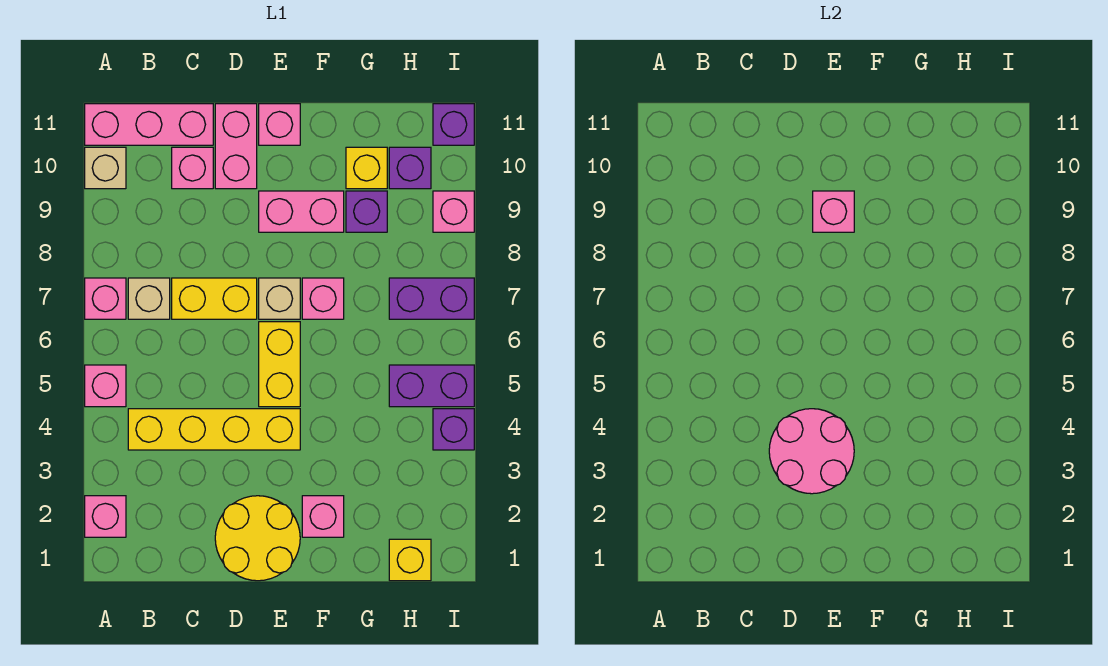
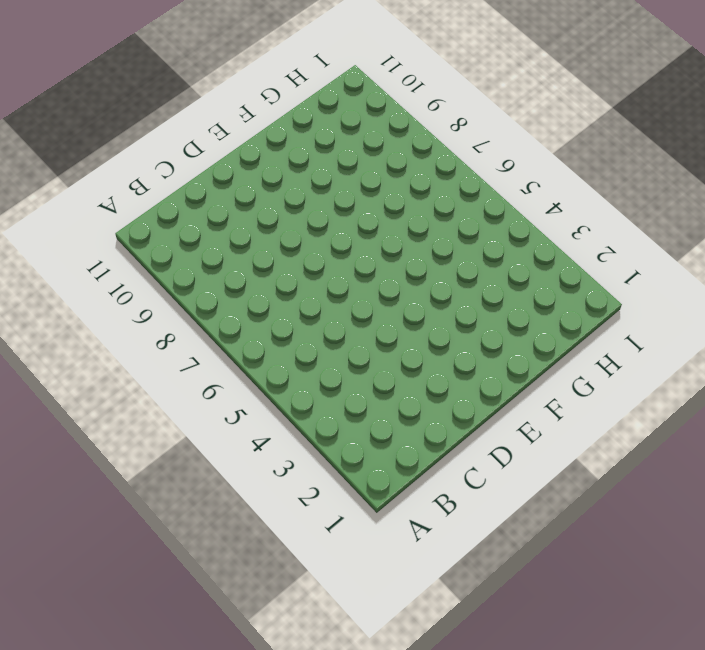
none -> pink brick A2 level 1
none -> pink brick A5 level 1
none -> pink brick A7 level 1

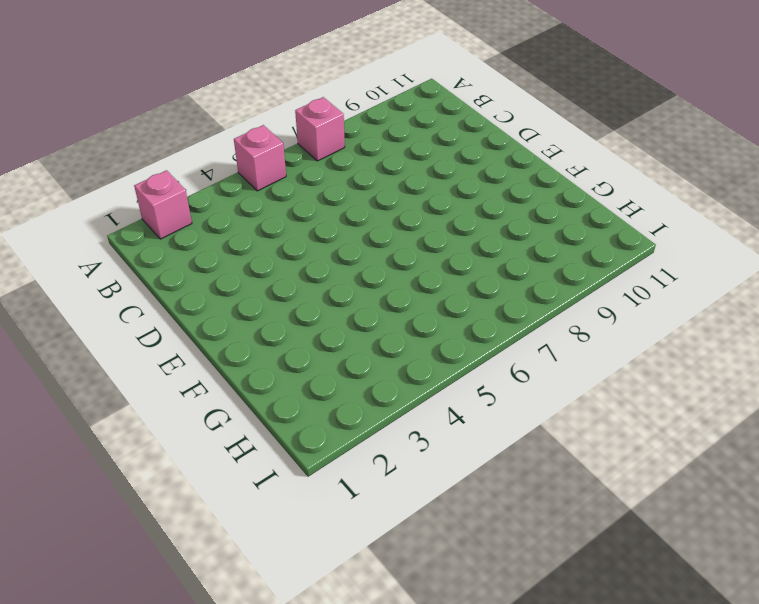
none -> tan brick A10 level 1
none -> pink brick A11:C11 level 1
none -> yellow brick B4:E4 level 1

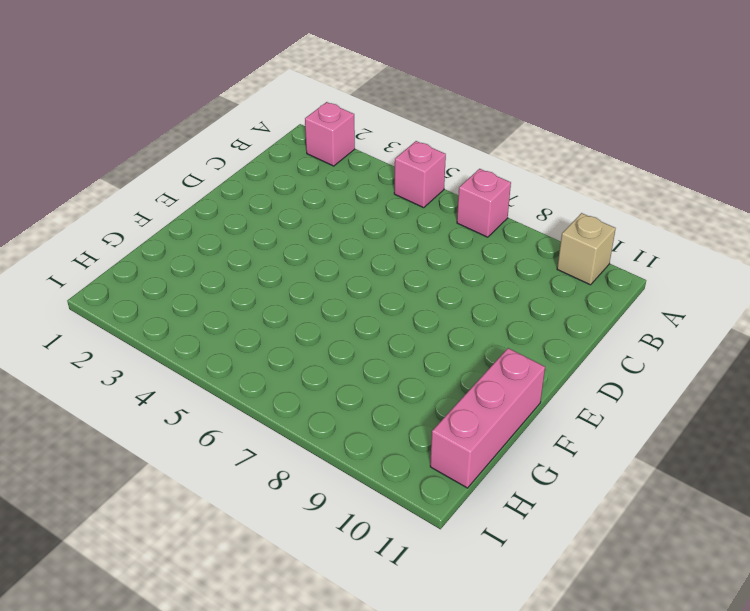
pink brick F11:H11 level 1 -> pink brick A11:C11 level 1
none -> yellow brick B4:E4 level 1
none -> tan brick B7 level 1
none -> yellow brick C7:D7 level 1

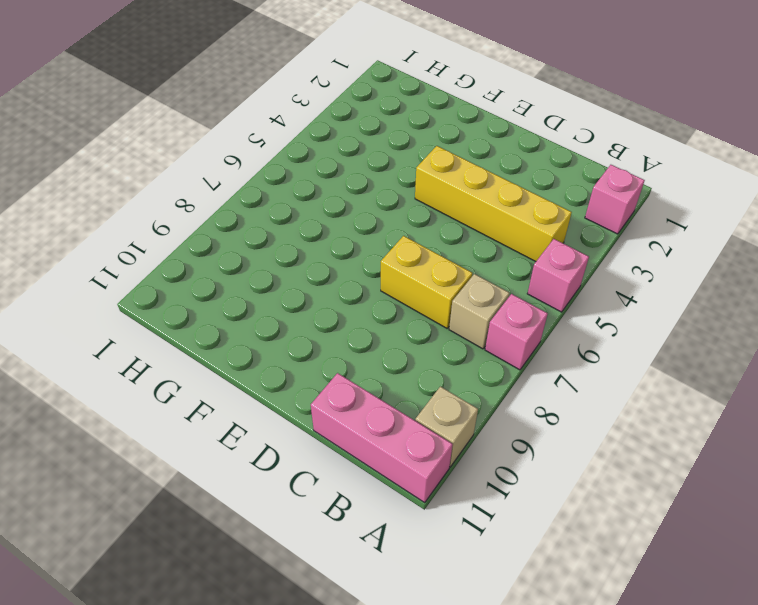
none -> pink brick C10 level 1
none -> yellow round brick D1:E2 level 1
none -> pink brick D10:D11 level 1

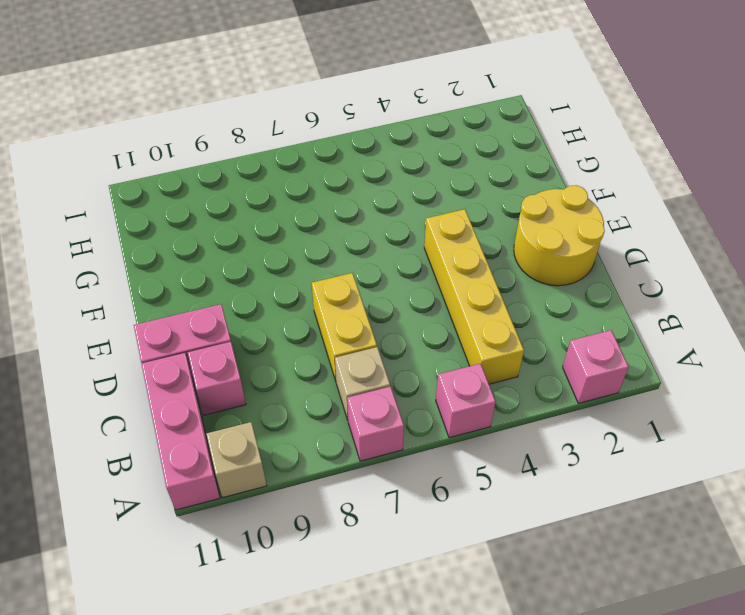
none -> yellow brick E5:E6 level 1
none -> tan brick E7 level 1
none -> pink brick E9:F9 level 1

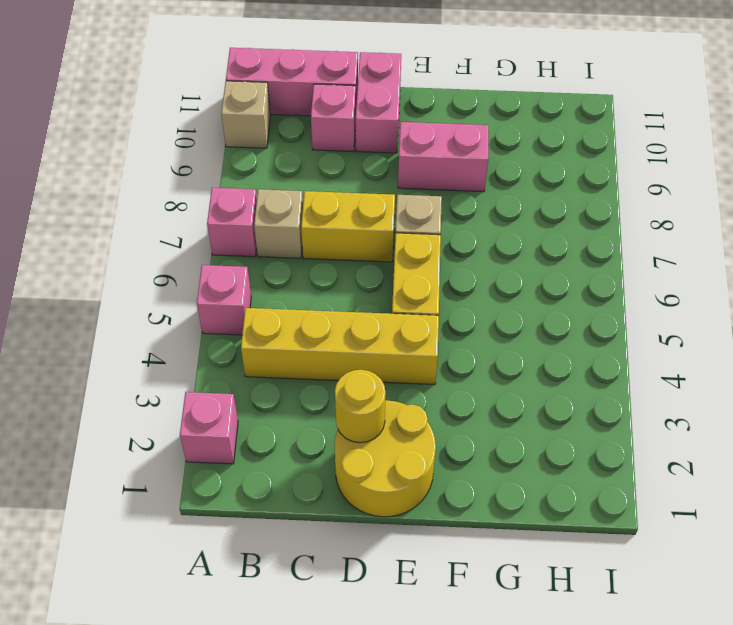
yellow round brick D2 level 2 -> none
none -> pink brick E11 level 1
none -> pink brick F2 level 1
none -> pink brick F7 level 1

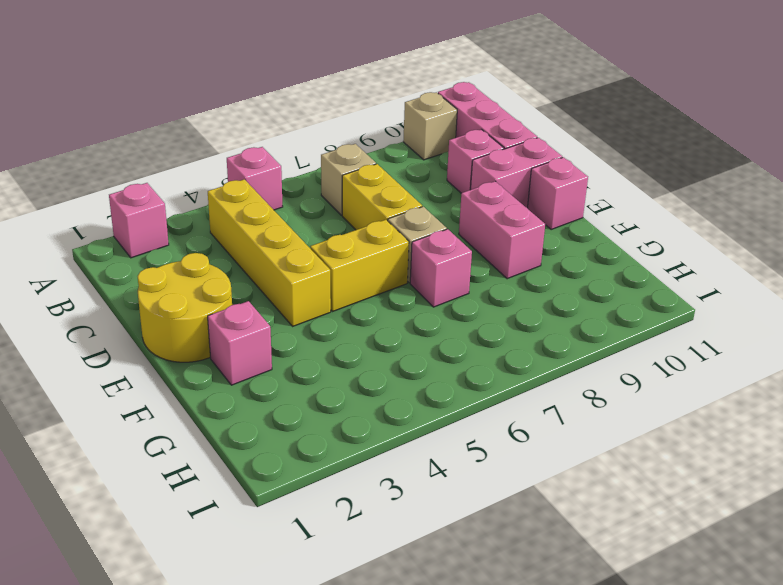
none -> pink brick A7 level 1
none -> purple brick G9 level 1
none -> yellow brick G10 level 1

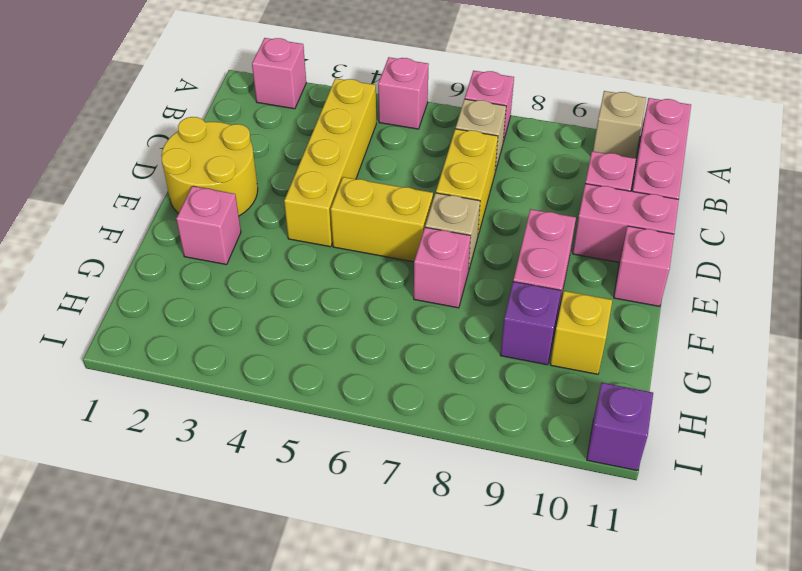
none -> yellow brick H1 level 1
none -> purple brick H5:I5 level 1
none -> purple brick H7:I7 level 1

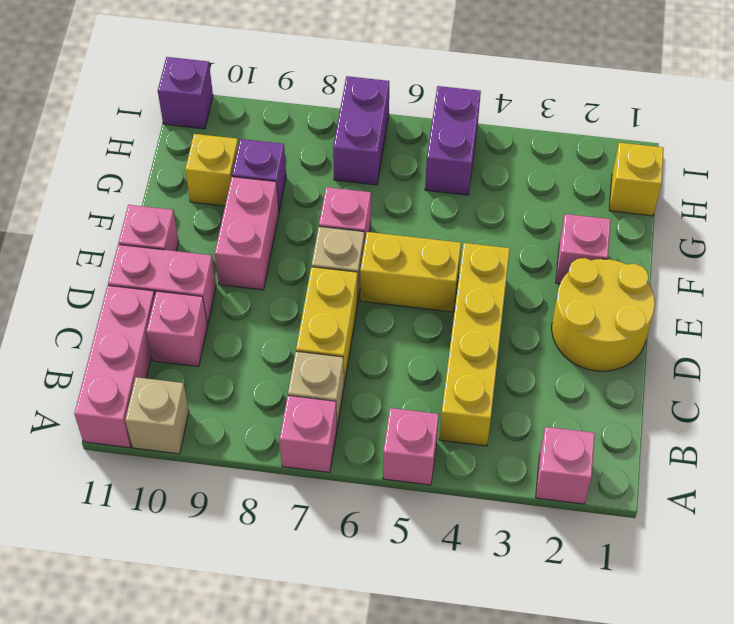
none -> purple brick H10 level 1
none -> purple brick I4 level 1
none -> pink brick I9 level 1

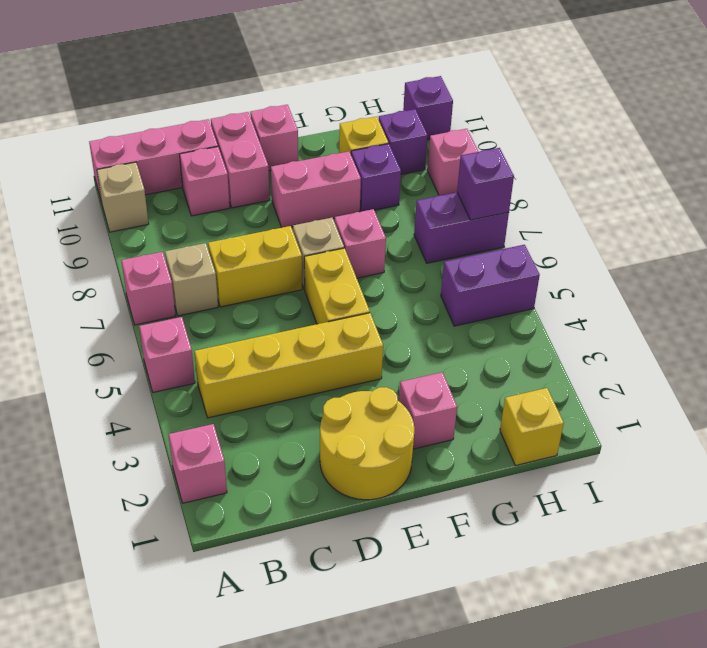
purple brick I7 level 2 -> purple brick I4 level 1
none -> pink round brick D3:E4 level 2
none -> pink brick E9 level 2

